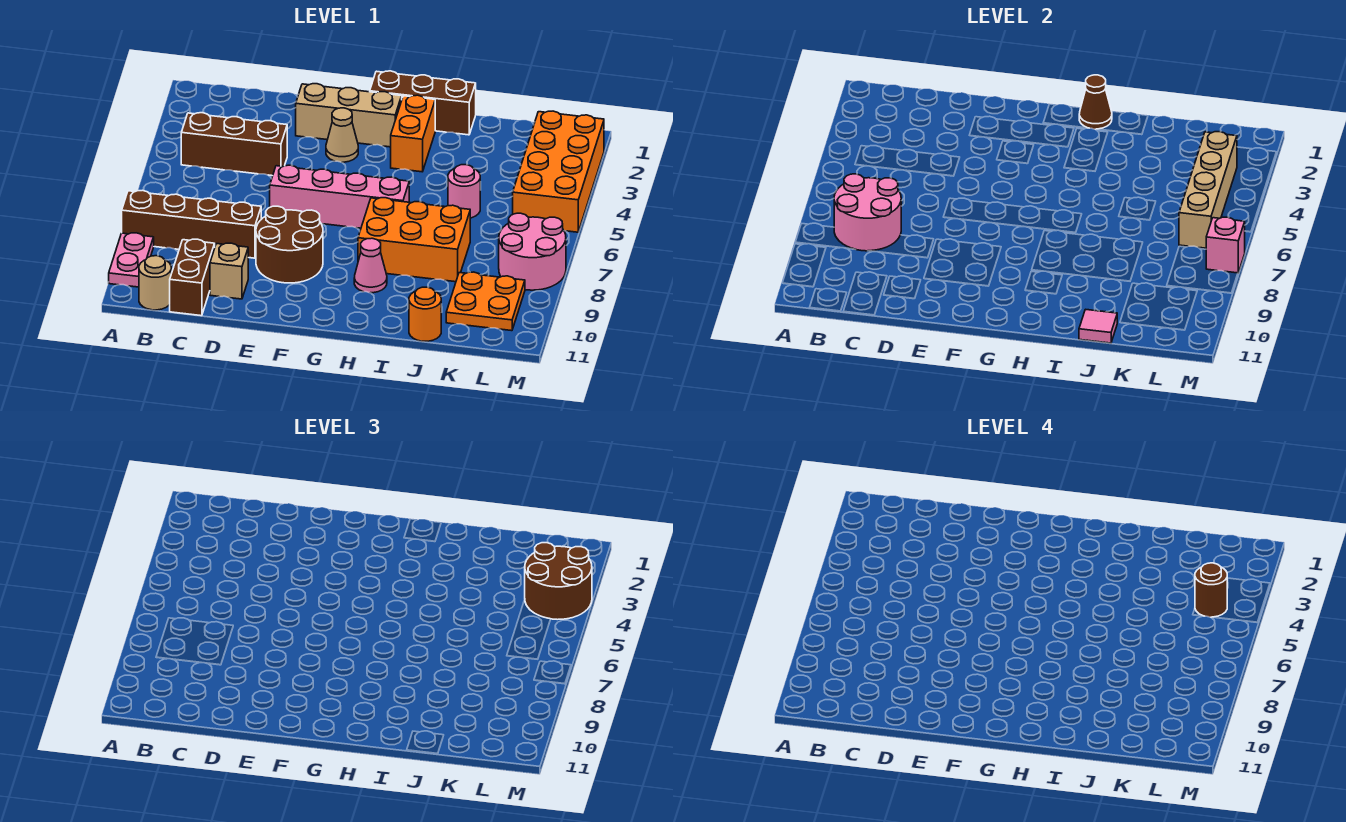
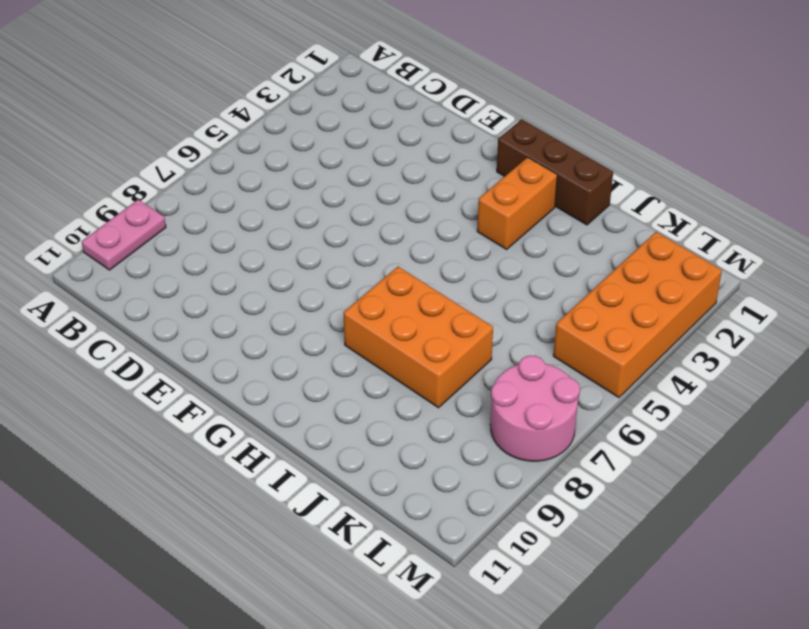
none -> brown brick A8:D8 level 1
none -> brown brick B4:D4 level 1
none -> tan round brick B11 level 1

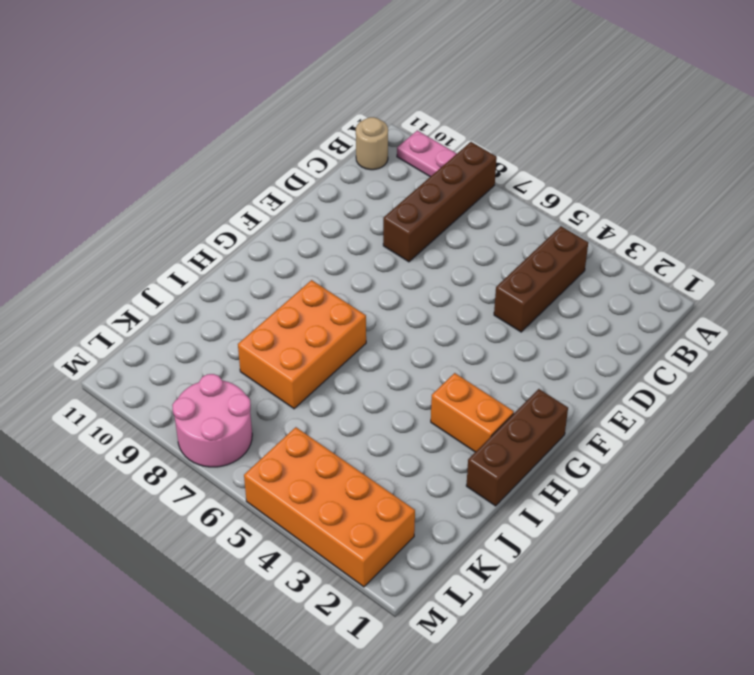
none -> brown brick C10:C11 level 1
none -> tan brick D10 level 1
none -> tan brick E2:G2 level 1

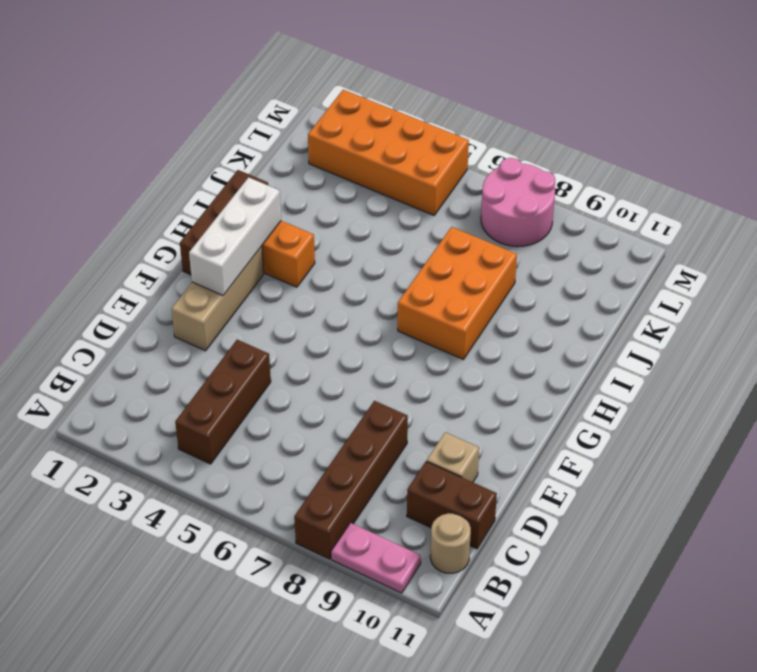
white brick F2:H2 level 2 -> none
none -> pink brick E6:H6 level 1
none -> brown round brick E8:F9 level 1
none -> tan cone F3 level 1

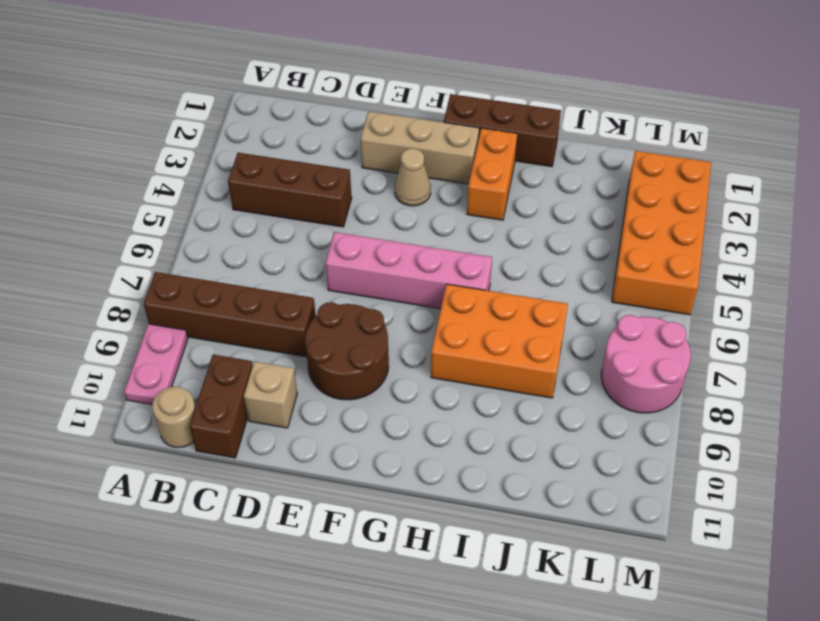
none -> pink cone H9 level 1
none -> pink round brick J5 level 1
none -> orange round brick J11 level 1

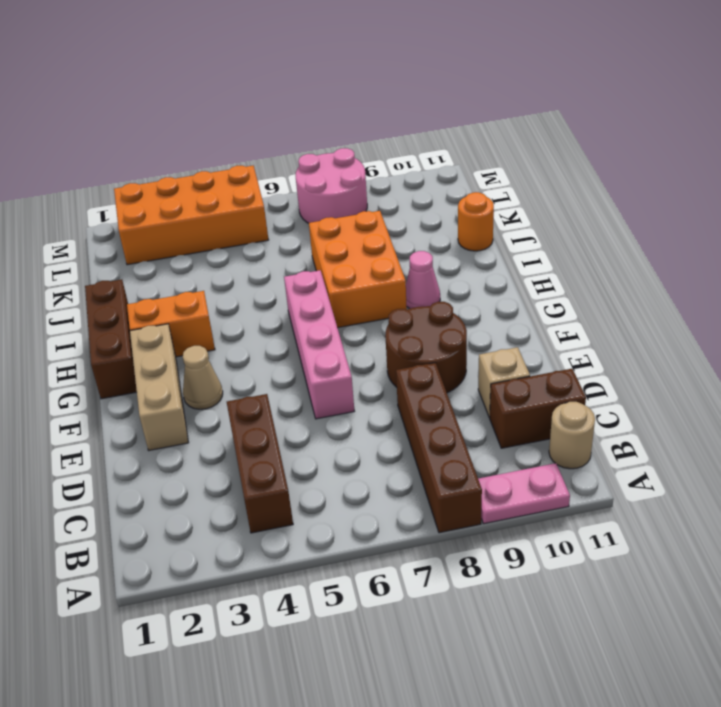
none -> pink round brick J5 level 1
none -> orange plate K9:L10 level 1
none -> pink round brick B7:C8 level 2

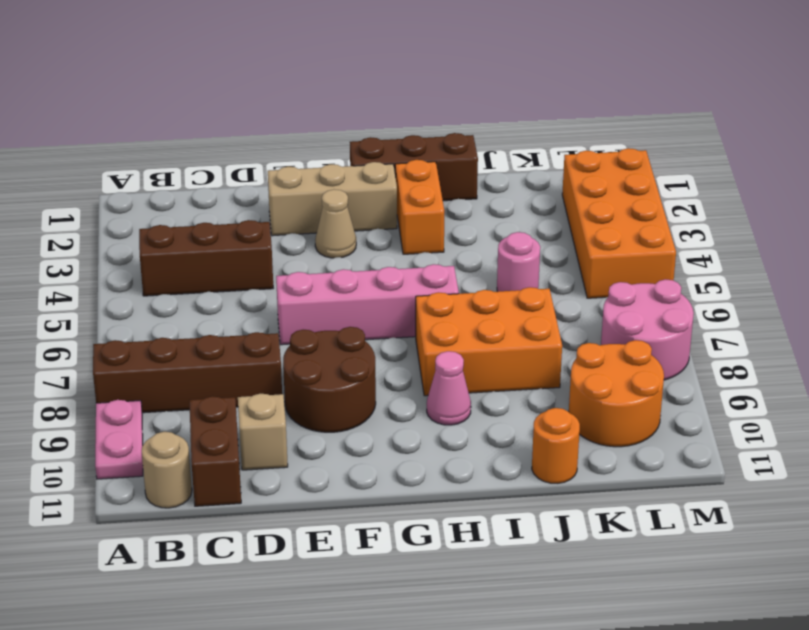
orange round brick K9:L10 level 1 -> orange plate K9:L10 level 1
none -> pink round brick B7:C8 level 2
none -> brown cone H1 level 2
none -> pink tile J11 level 2

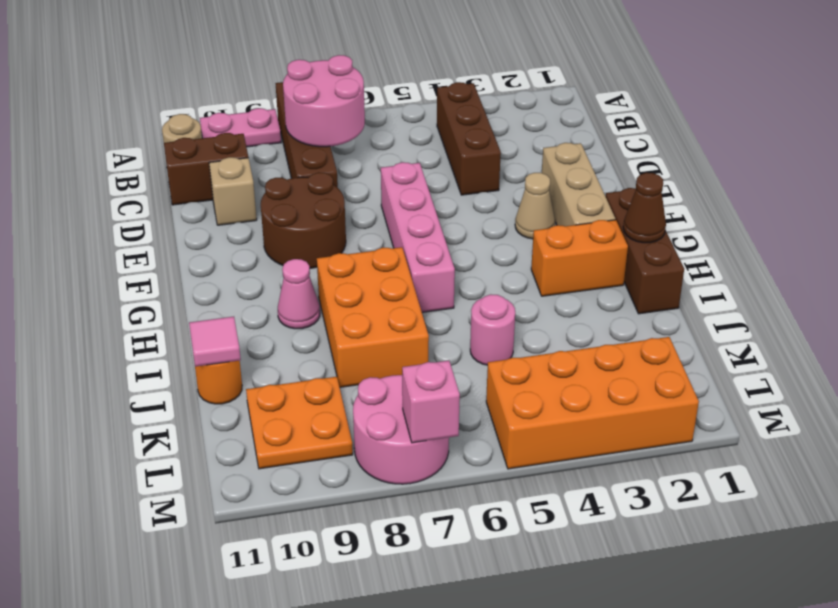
none -> tan brick L3:L6 level 2
none -> brown round brick L3:M4 level 3
none -> brown round brick L4 level 4

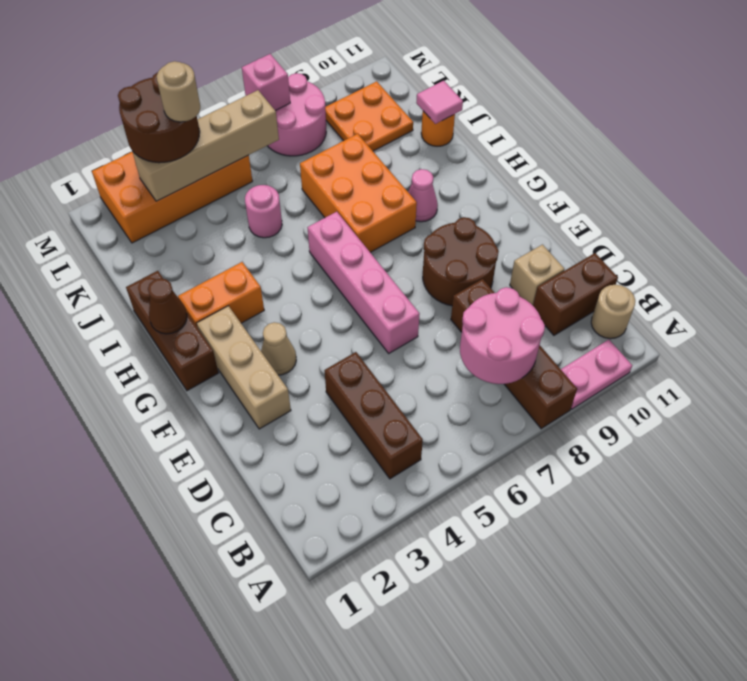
tan round brick L4 level 4 -> brown round brick L4 level 4

